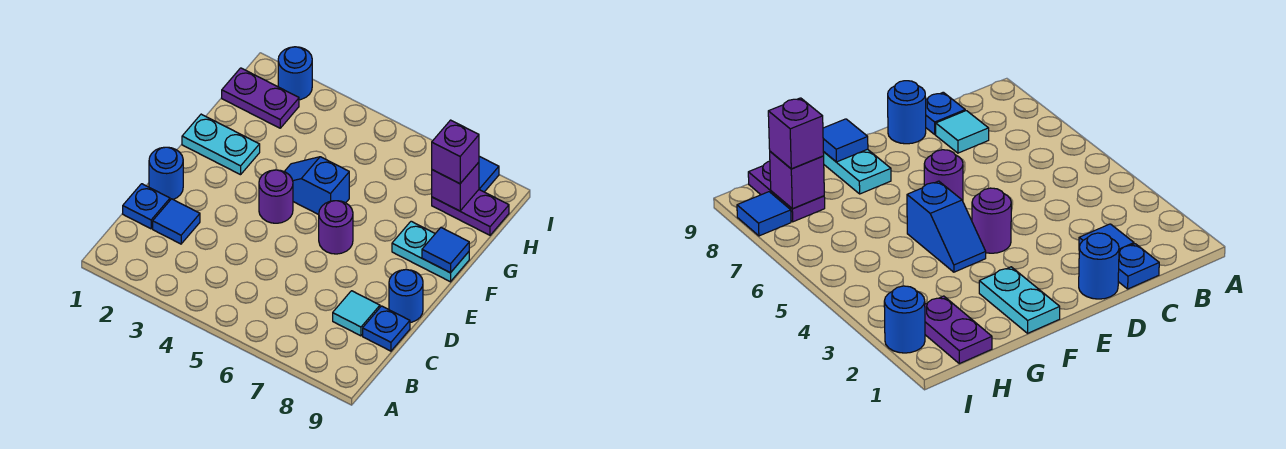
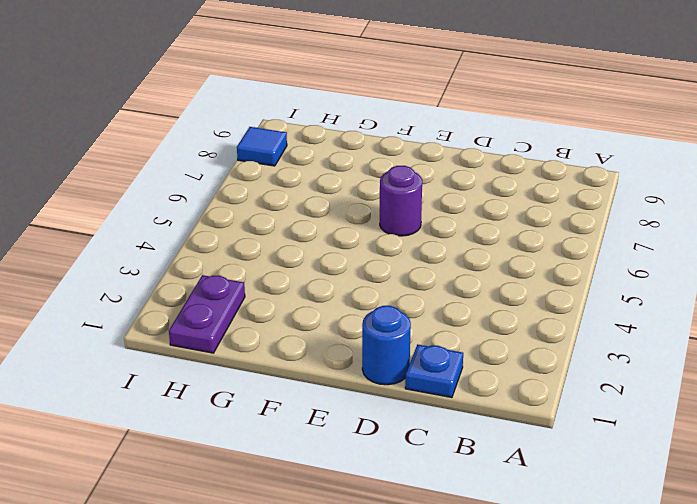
none -> blue tile C2 level 1
none -> cyan tile C8 level 1
none -> blue plate C9 level 1

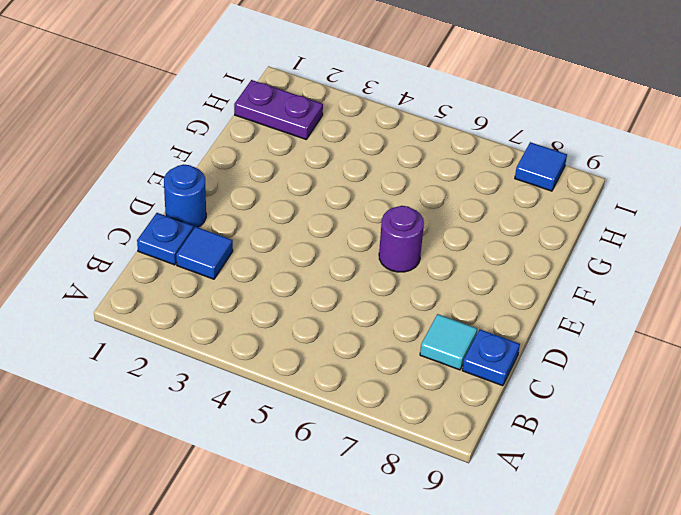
none -> blue round brick D9 level 1
none -> purple round brick E4 level 1
none -> cyan plate F1:F2 level 1

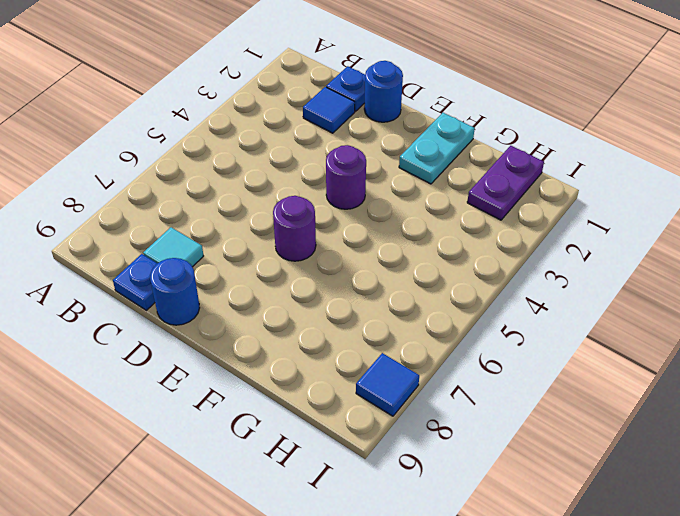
none -> blue slope F4:F5 level 1 top 5
none -> cyan plate F8:F9 level 1
none -> purple plate H8:H9 level 1

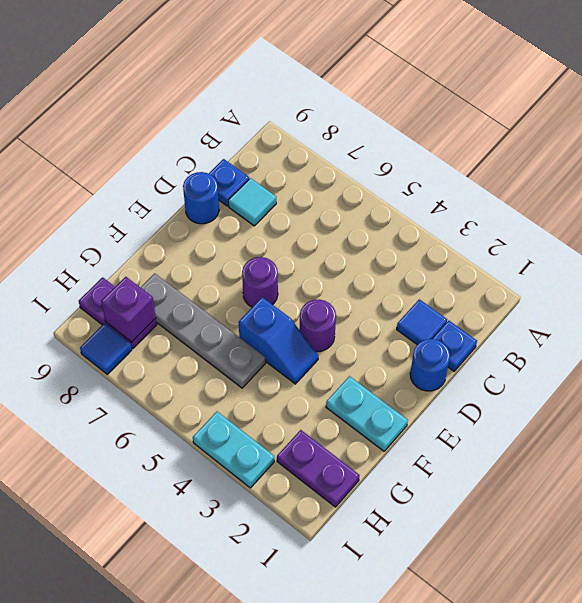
grey plate G5:G8 level 1 -> none
cyan plate I3:I4 level 1 -> cyan plate F8:F9 level 1
none -> blue round brick I2 level 1
none -> blue tile F9 level 2
none -> purple brick H8 level 3

